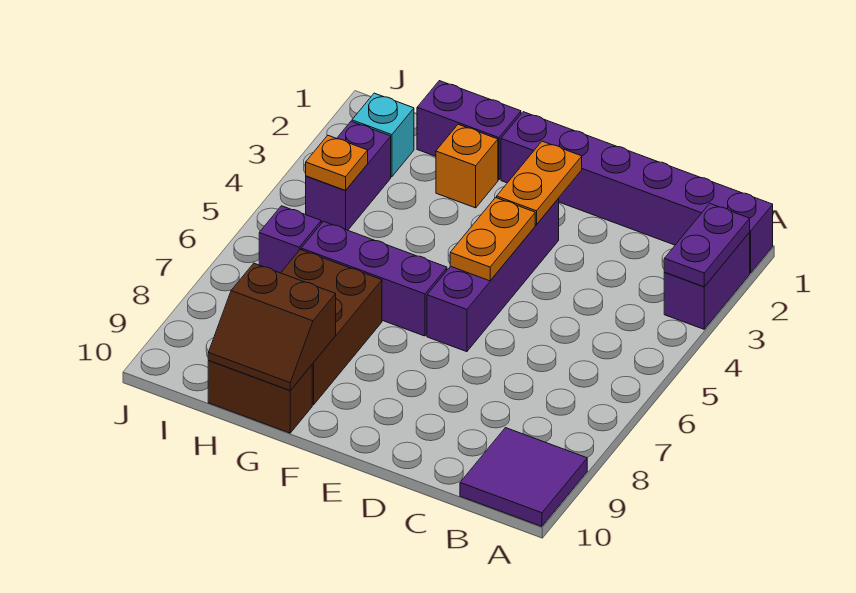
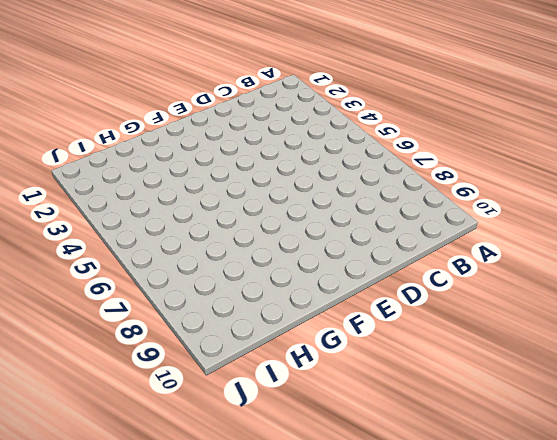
none -> purple brick A1:F1 level 1
none -> purple brick A2:A3 level 1
none -> purple tile A9:B10 level 1

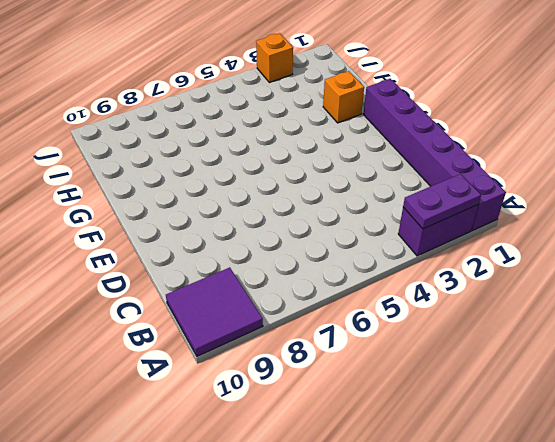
orange brick J3 level 1 -> none
none -> purple brick E3:E6 level 1
none -> purple brick F6:H6 level 1
none -> purple brick G1:H1 level 1

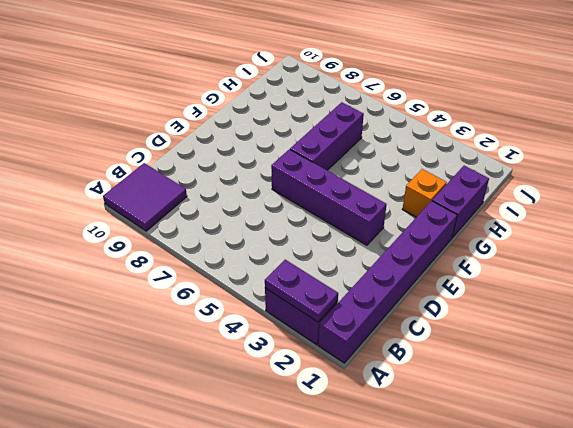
none -> brown brick G7:H9 level 1
none -> brown brick G10:H10 level 1
none -> cyan brick I2 level 1

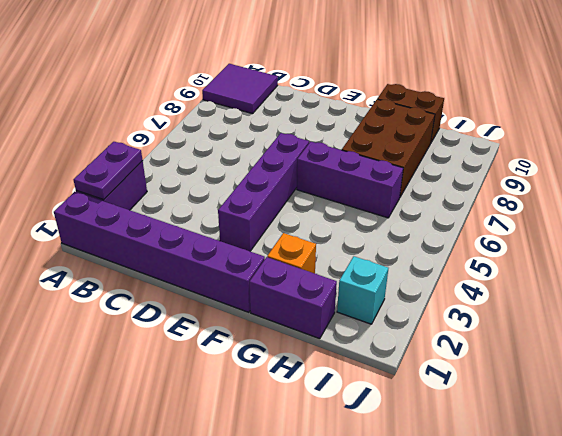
none -> purple brick I3:I4 level 1
none -> purple brick I6 level 1
none -> orange plate E2:E3 level 2

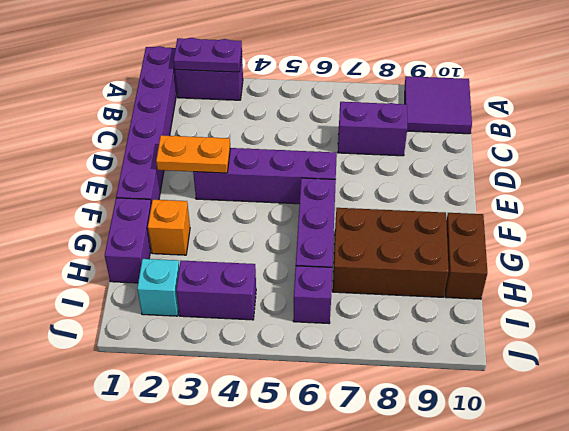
purple brick C7:C8 level 1 -> none
none -> orange plate E4:E5 level 2
none -> brown slope G9:H10 level 2 top 9
none -> orange plate I4 level 2

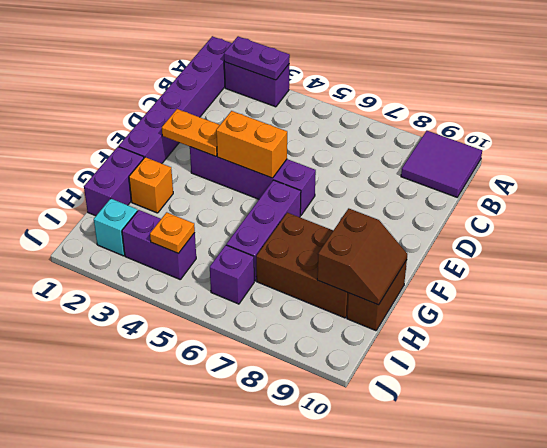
orange brick E4:E5 level 2 -> orange plate E4:E5 level 2

